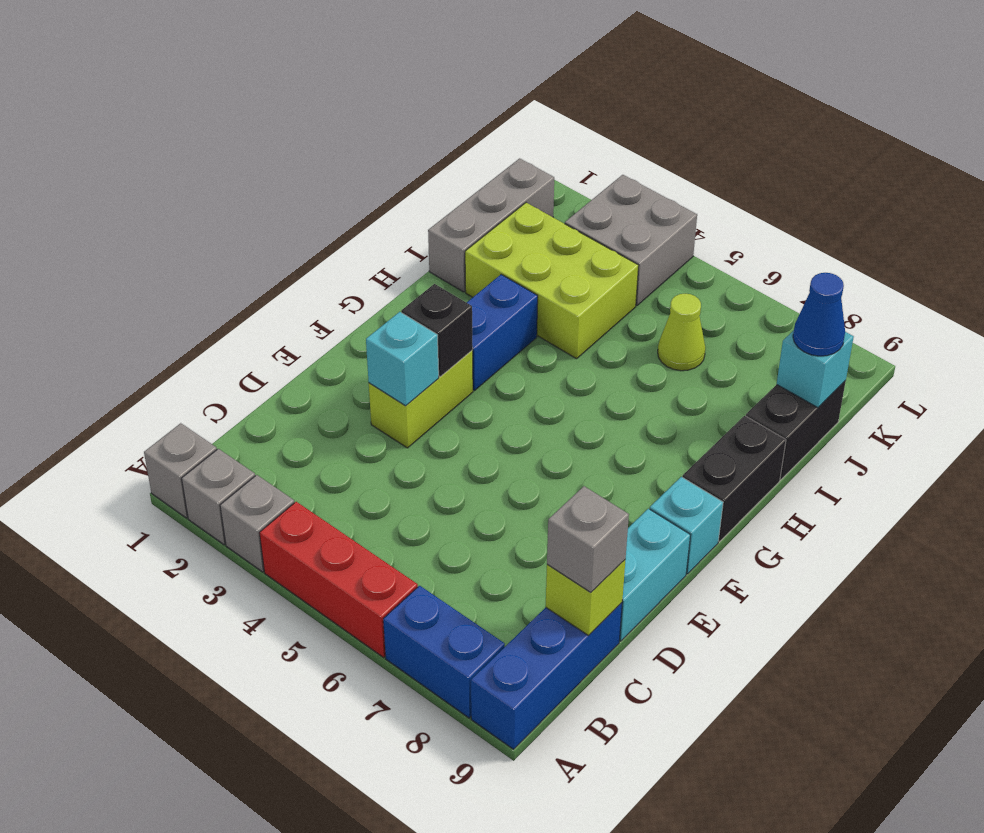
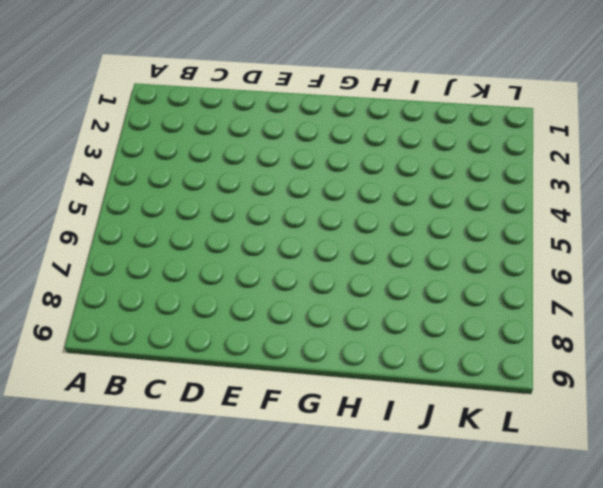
none -> grey brick A1 level 1
none -> grey brick A2 level 1
none -> grey brick A3 level 1

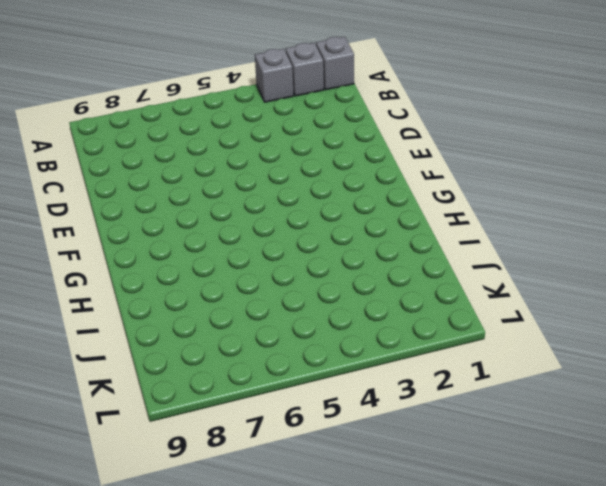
none -> red brick A4:A6 level 1
none -> blue brick A7:A8 level 1
none -> blue brick A9:C9 level 1

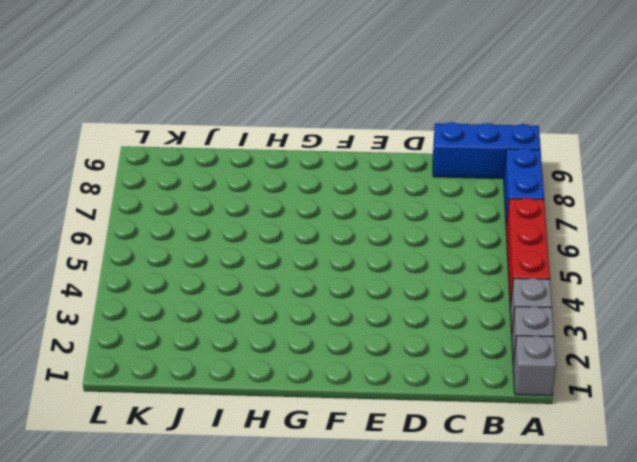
none -> cyan brick D9:E9 level 1
none -> lime brick E3:F3 level 1
none -> cyan brick F9 level 1

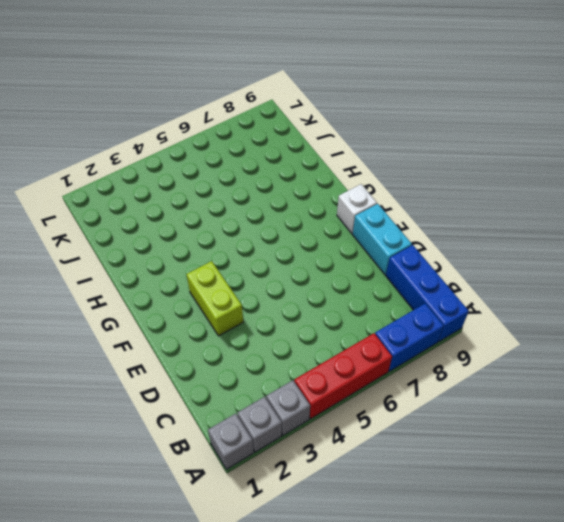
white brick F9 level 1 -> cyan brick F9 level 1
none -> blue brick G3:H3 level 1
none -> black brick G9:H9 level 1
none -> grey brick I1:K1 level 1

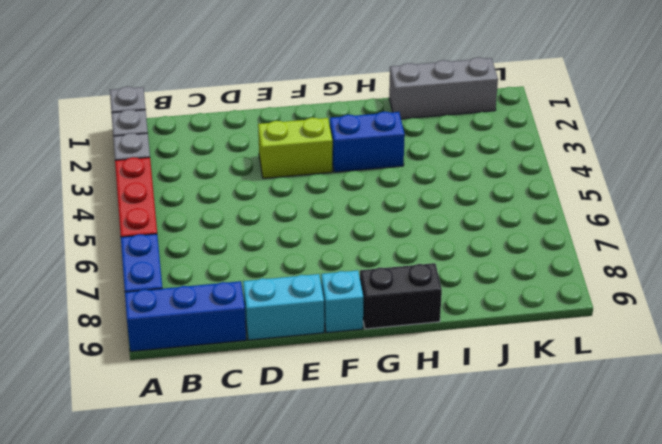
none -> lime brick I2:J4 level 1
none -> black brick I9:J9 level 1
none -> lime cone J6 level 1

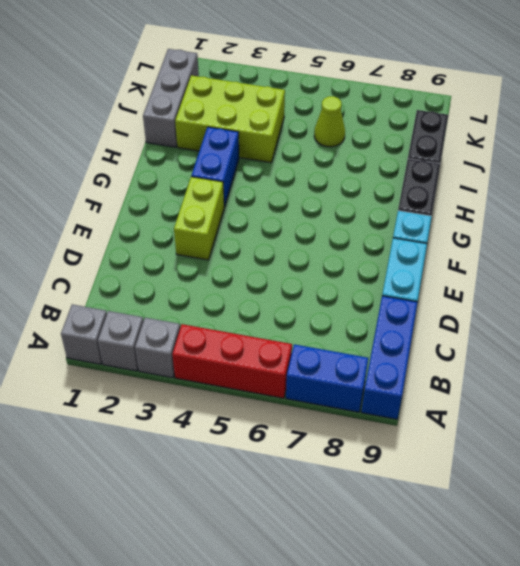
none -> grey brick K3:L4 level 1
none -> lime brick C9 level 2
none -> cyan brick E3 level 2

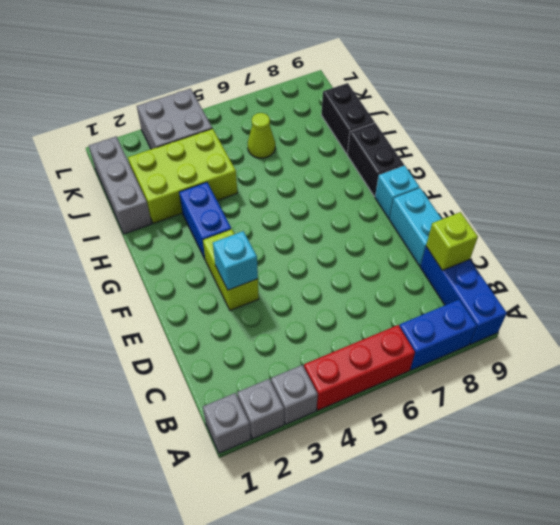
none -> black brick F3 level 2
none -> cyan brick J9 level 2
none -> grey brick C9 level 3

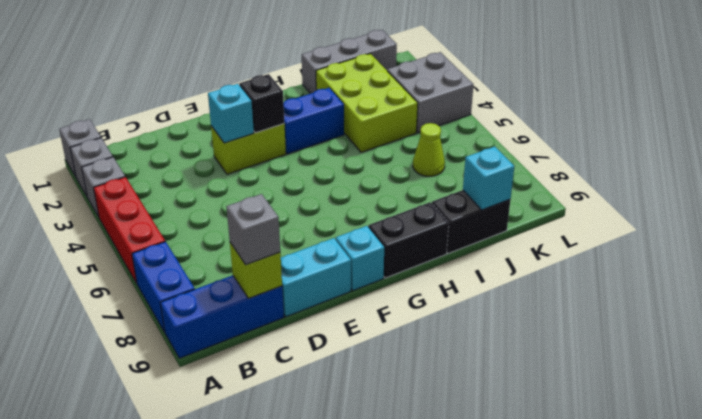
none -> blue cone J9 level 3

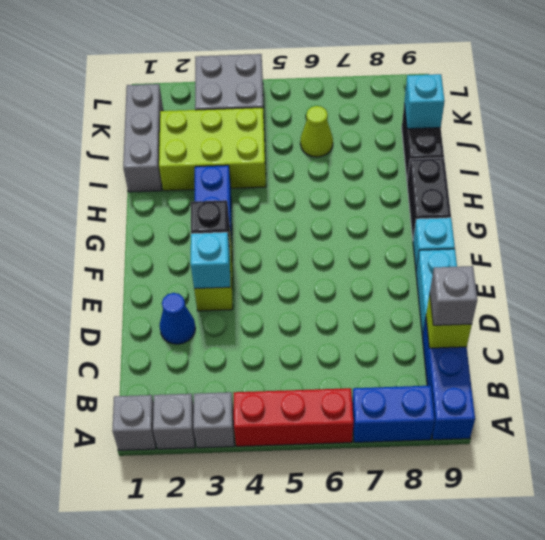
blue cone D2 level 1 -> blue cone J9 level 3

